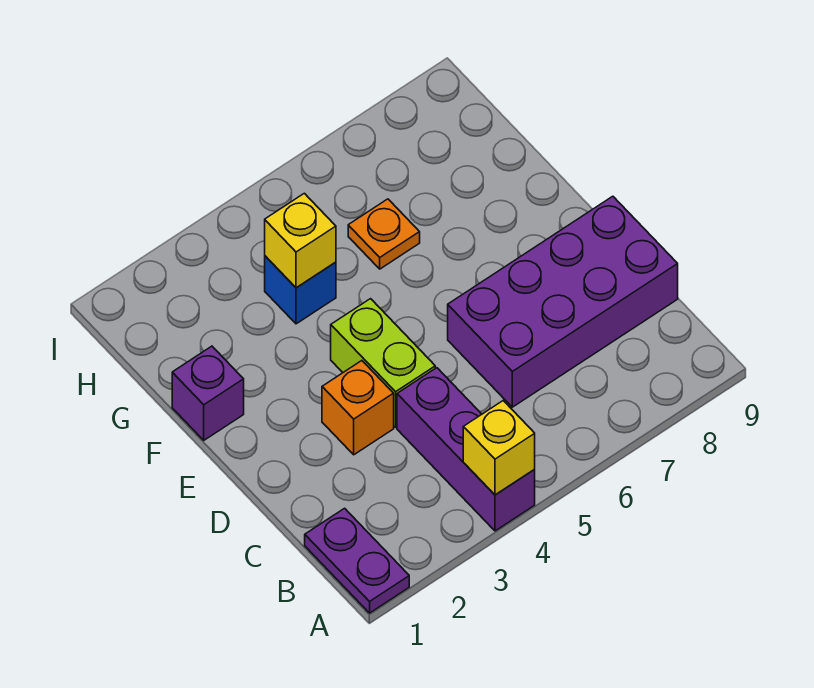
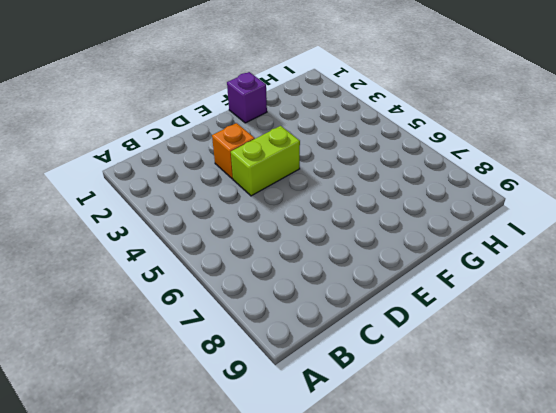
none -> purple plate A1:B1 level 1
none -> purple brick A4:C4 level 1

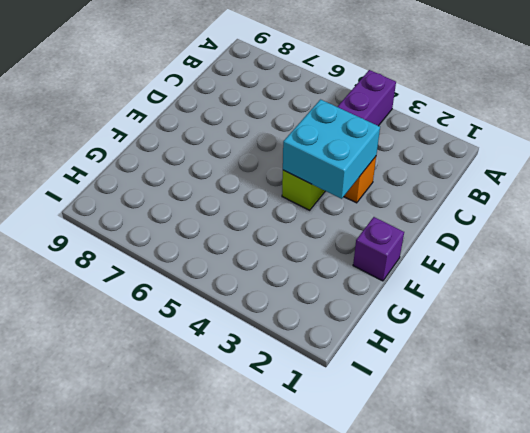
cyan brick D3:E4 level 2 -> none
none -> purple plate A1:B1 level 1
none -> purple brick C6:D9 level 1

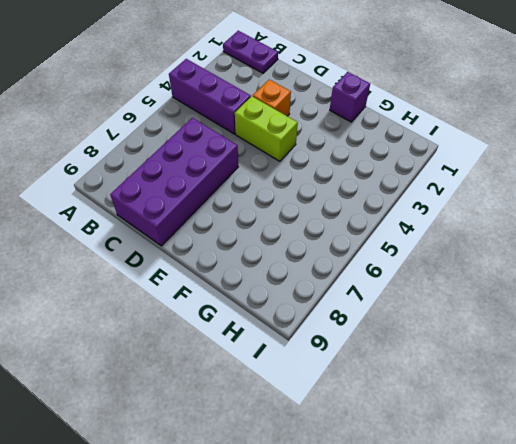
none -> blue brick G4 level 1
none -> orange plate G6 level 1

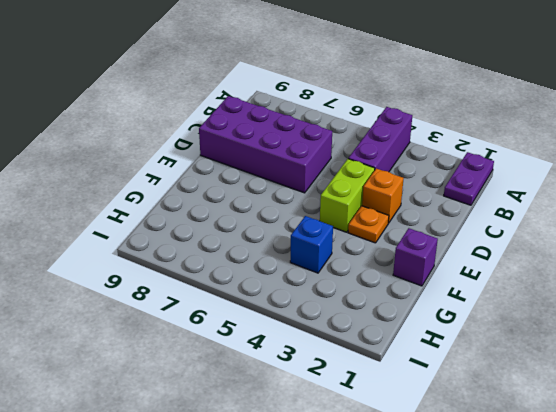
orange plate E3 level 1 -> orange plate G6 level 1
none -> yellow brick A4 level 2
none -> yellow brick G4 level 2

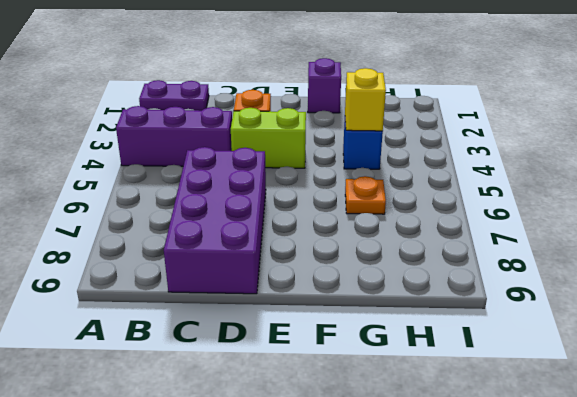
none -> yellow brick A4 level 2

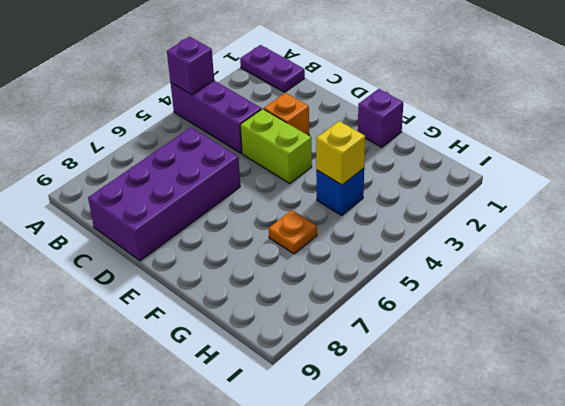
purple brick A4 level 2 -> yellow brick A4 level 2

